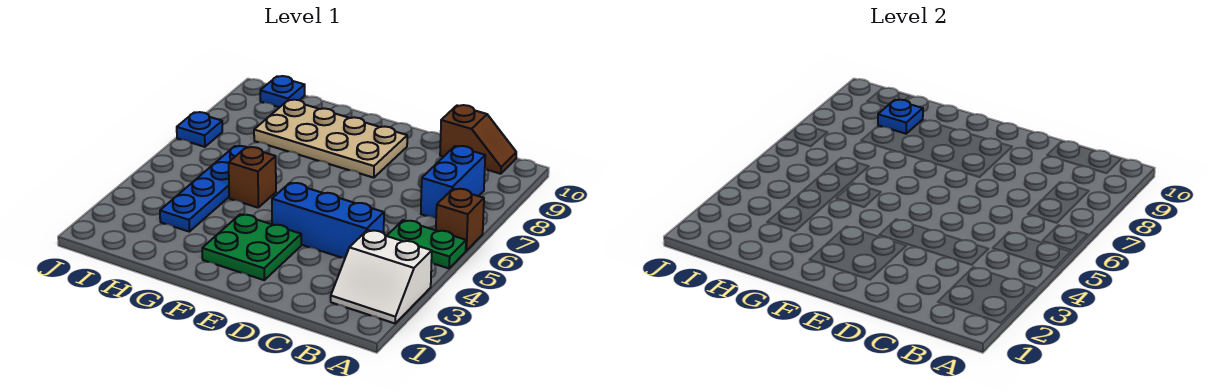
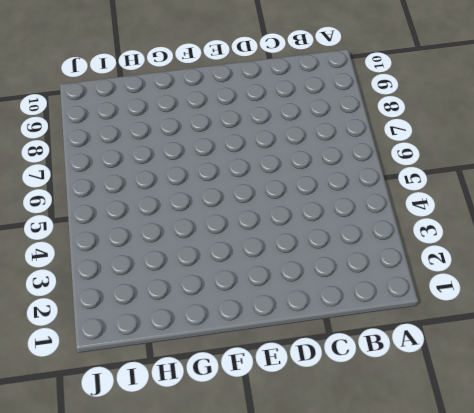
none -> white slope A2:B3 level 1 top 3
none -> green plate A5:B5 level 1
none -> brown brick A6 level 1

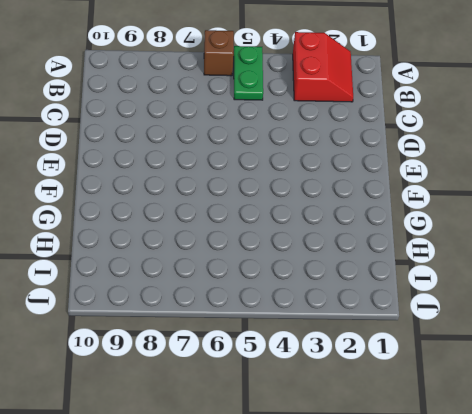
red slope A2:B3 level 1 top 3 -> white slope A2:B3 level 1 top 3
none -> blue brick B7:B8 level 1
none -> brown slope B10:C10 level 1 top C
none -> blue brick C4:E4 level 1

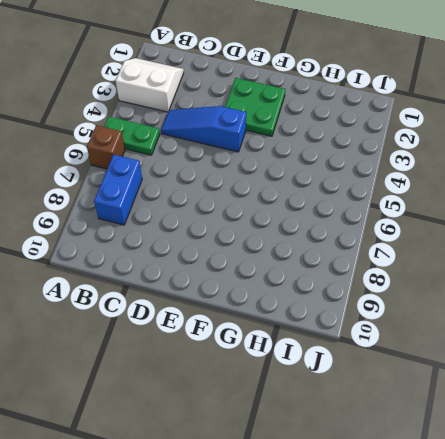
blue slope C4:E4 level 1 top E -> blue brick C4:E4 level 1
none -> brown slope B10:C10 level 1 top C
none -> tan plate E8:H9 level 1
none -> brown brick G5 level 1

